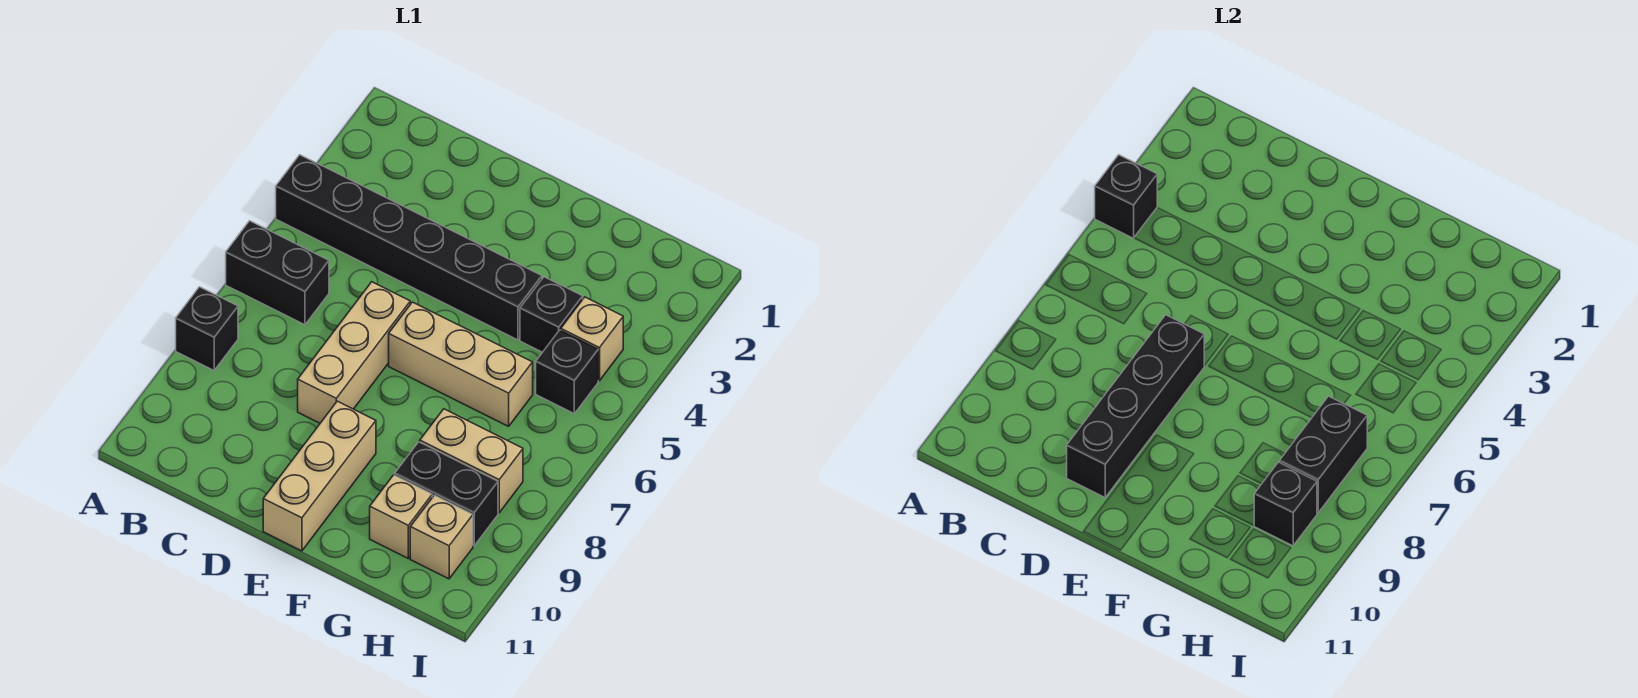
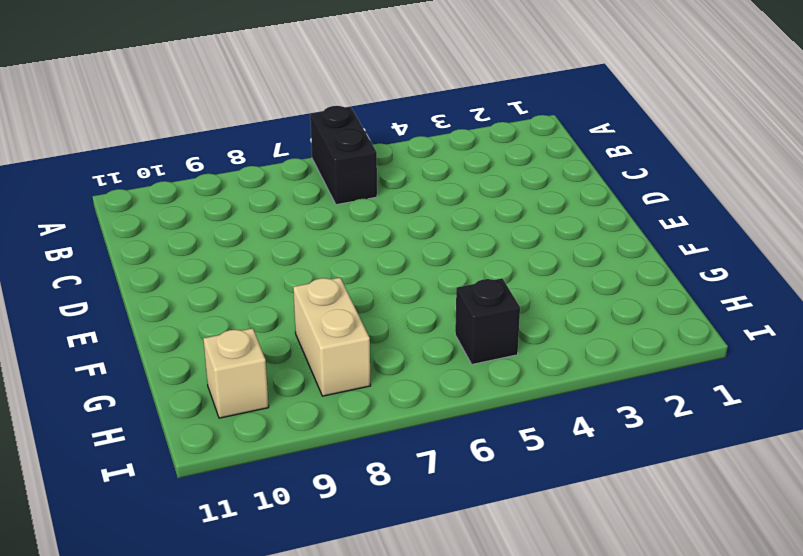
none -> black brick A4:F4 level 1
none -> black brick A8 level 1
none -> tan brick D6:D8 level 1

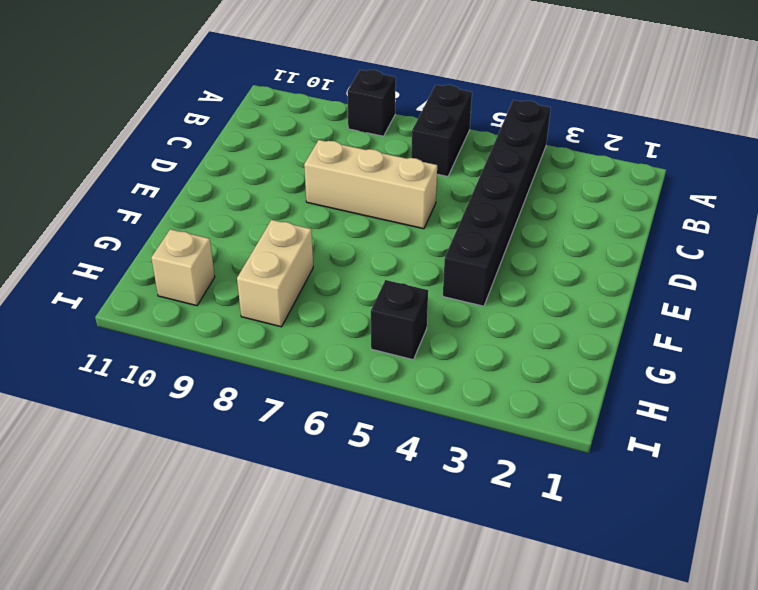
none -> tan brick E6:G6 level 1
none -> tan brick E9:E11 level 1
none -> black brick G4 level 1

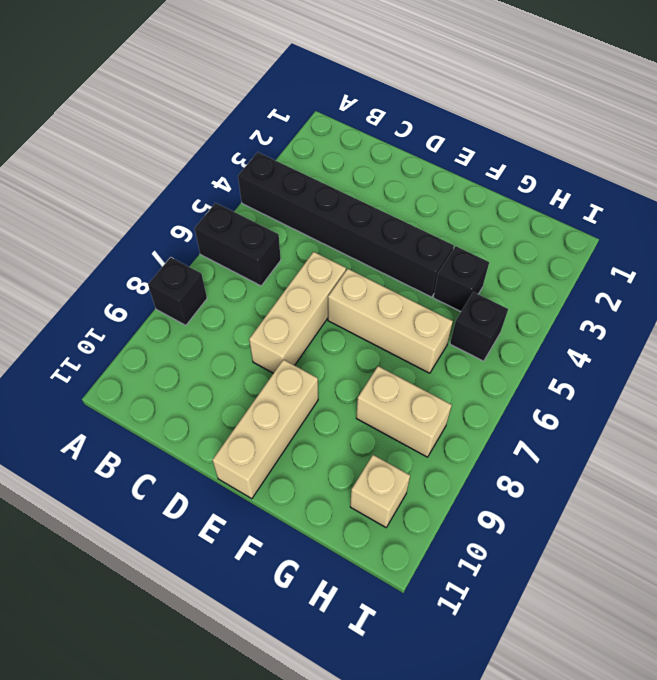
none -> black brick G9:H9 level 1
none -> tan brick G10 level 1
none -> tan brick H4 level 1

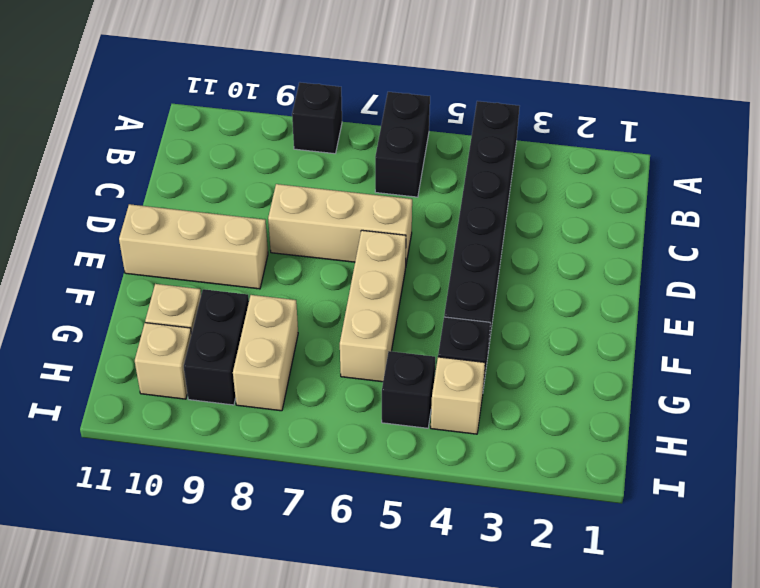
none -> black brick A4 level 2
none -> black brick D7:D10 level 2
none -> black brick H7:H8 level 2

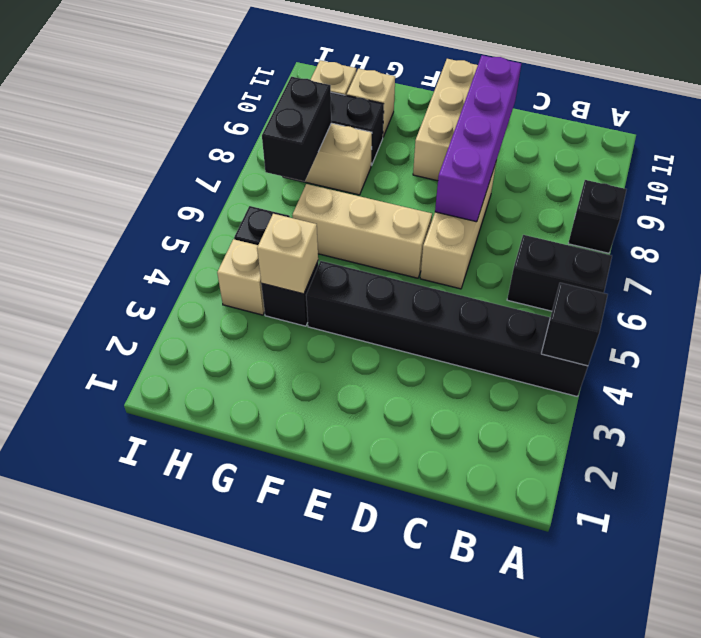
purple brick D7:D10 level 2 -> black brick D7:D10 level 2
tan brick G4 level 2 -> none
none -> black brick H9 level 2

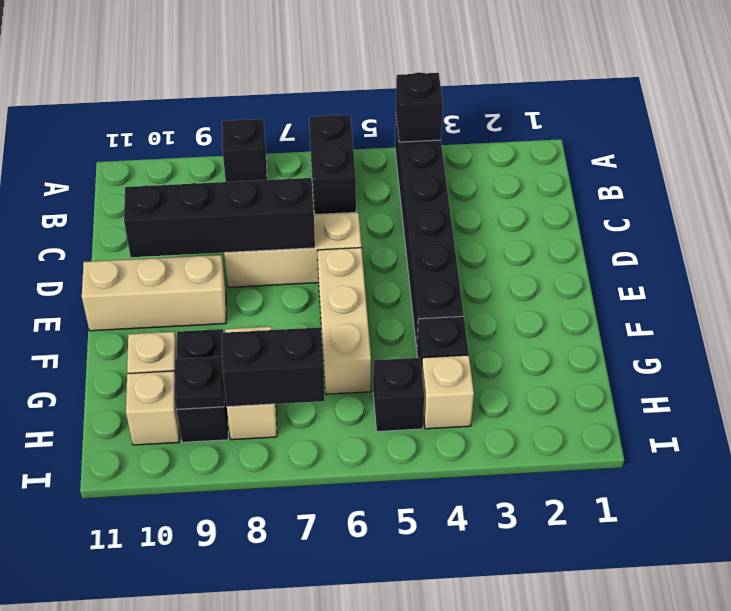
black plate H9 level 2 -> black brick H9 level 2

